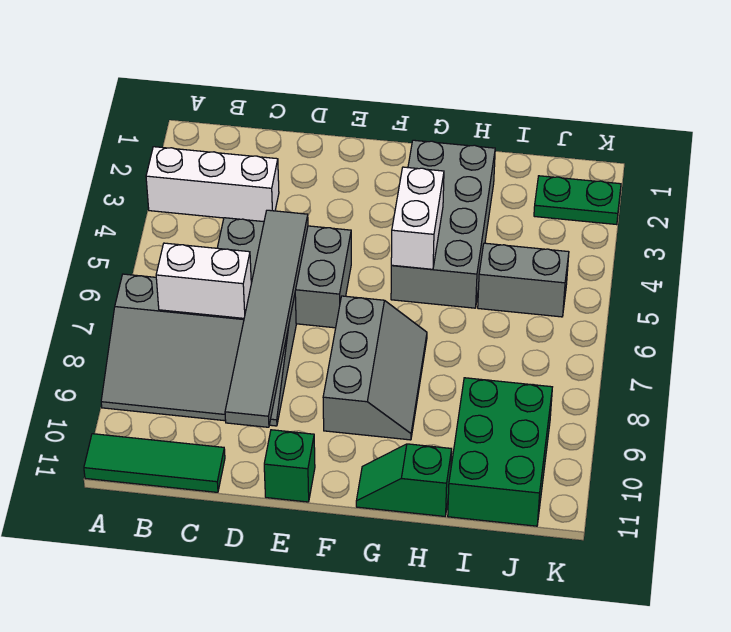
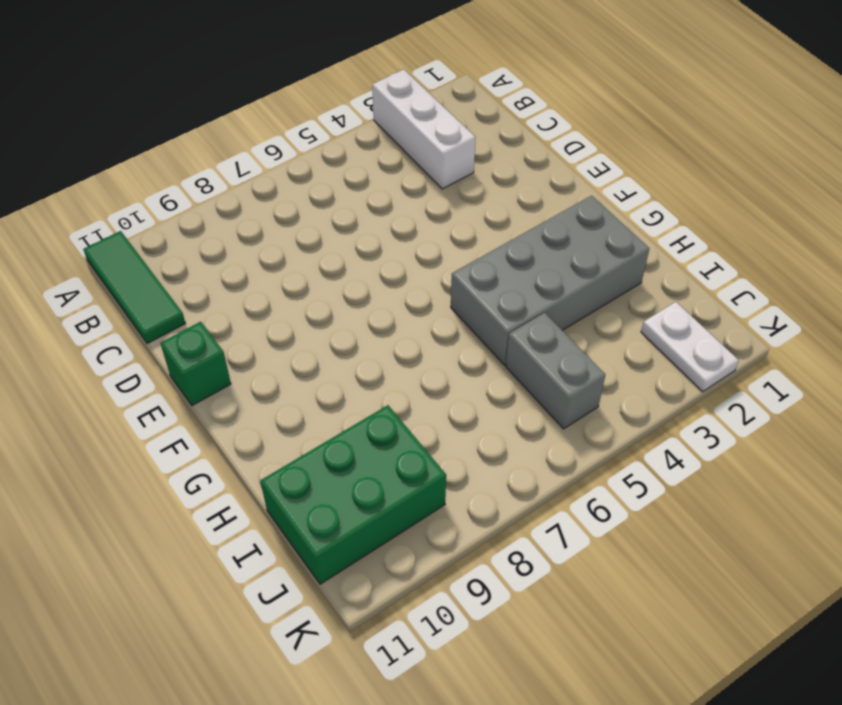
white plate J2:K2 level 1 -> green plate J2:K2 level 1
none -> grey slope A7:D9 level 1 top 7
none -> grey brick C5:E6 level 1
none -> grey slope F7:G9 level 1 top F

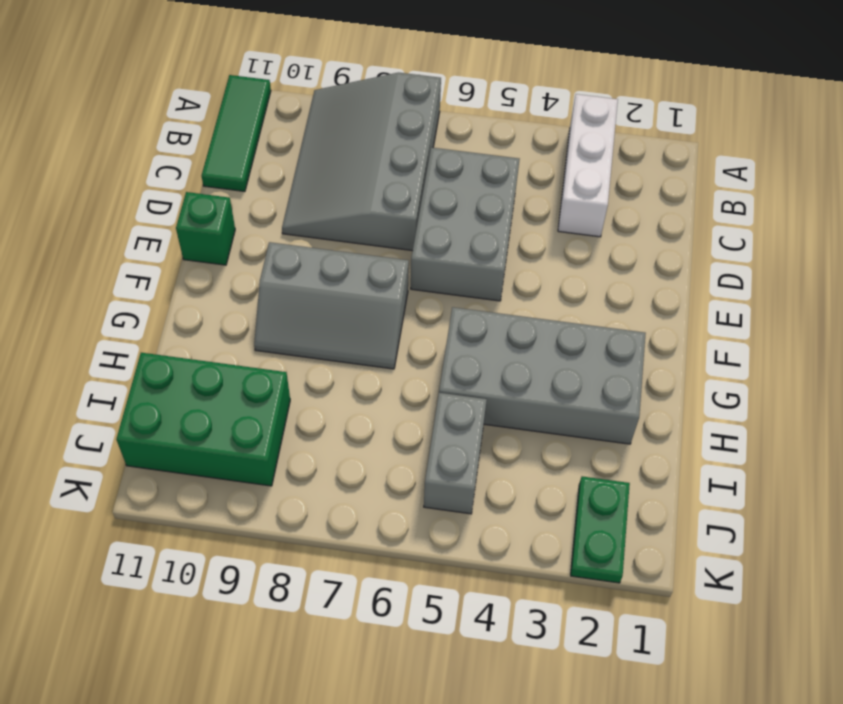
none -> green slope G11:H11 level 1 top H
none -> white brick B7:C7 level 2
none -> grey tile D5:D10 level 2

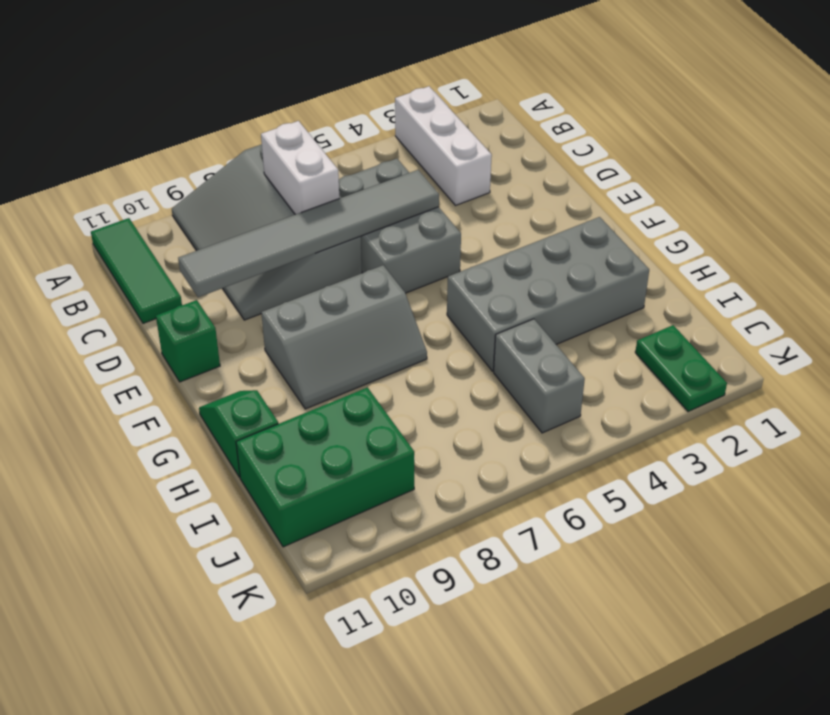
none -> white brick G4:G5 level 2

